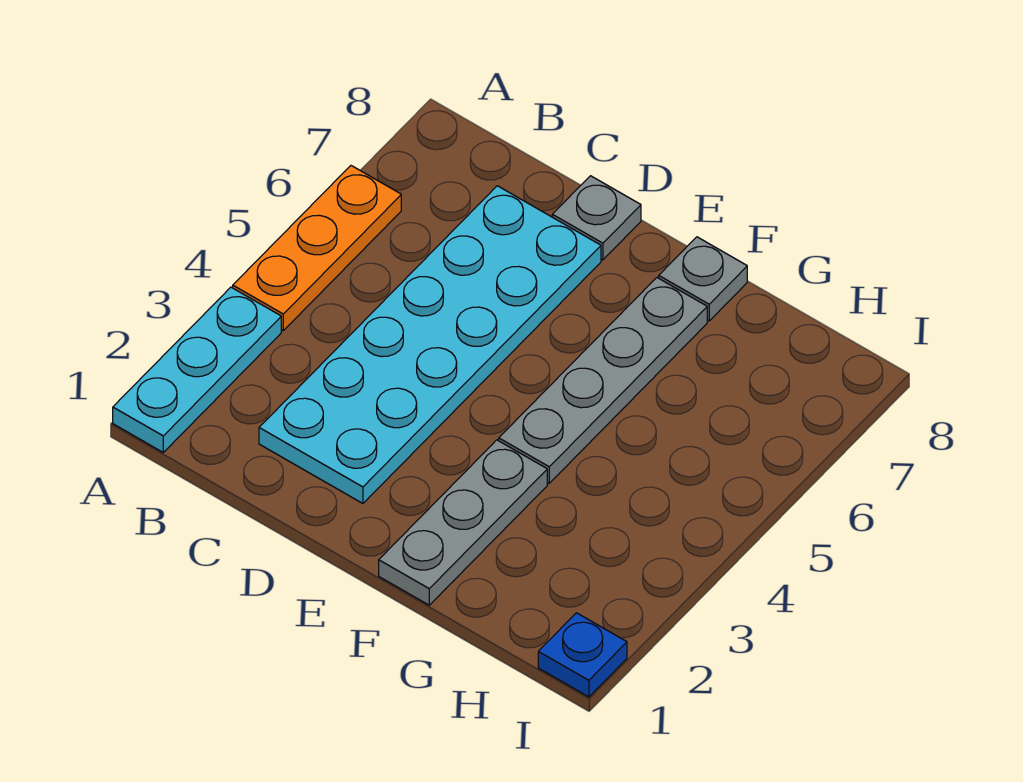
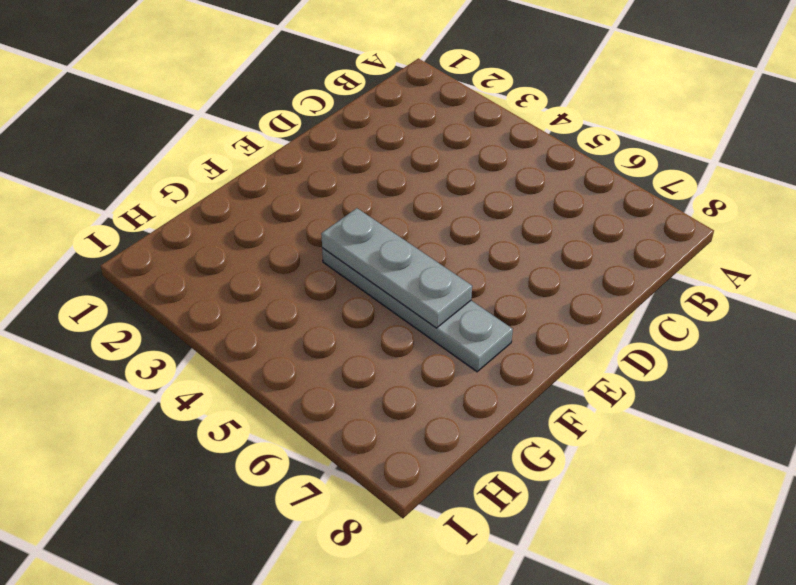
grey plate F4:F6 level 2 -> grey plate F1:F3 level 1
none -> cyan plate A1:A3 level 1
none -> orange plate A4:A6 level 1

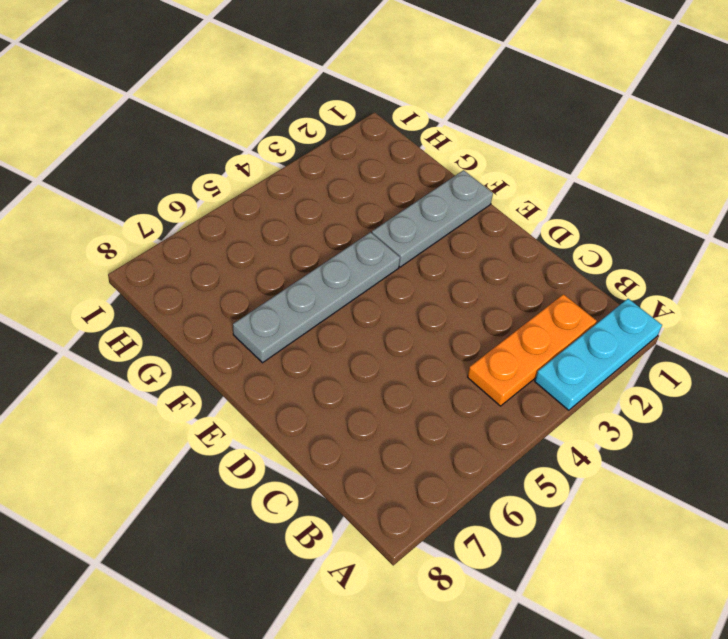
orange plate B2:B4 level 1 -> orange plate A4:A6 level 1
none -> cyan plate C2:D7 level 1
none -> grey plate D8 level 1

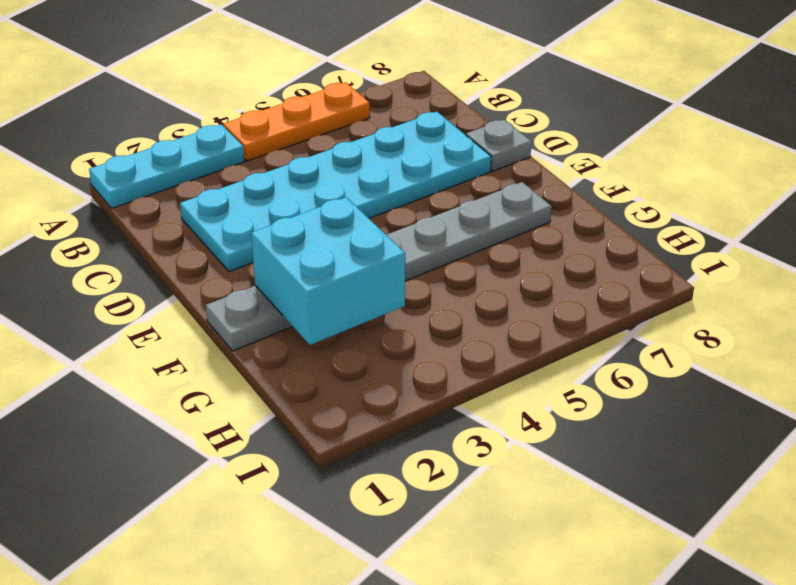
cyan brick F2:G3 level 2 -> none
none -> grey plate F8 level 1
none -> blue plate I1 level 1

